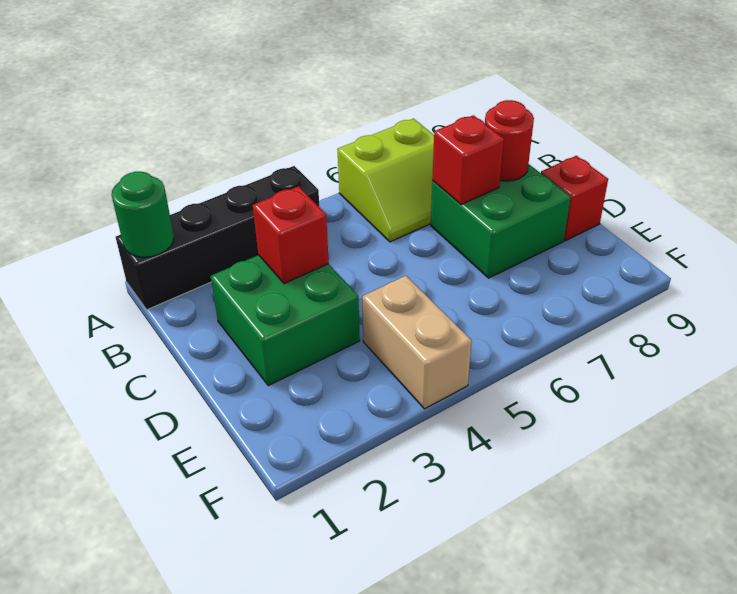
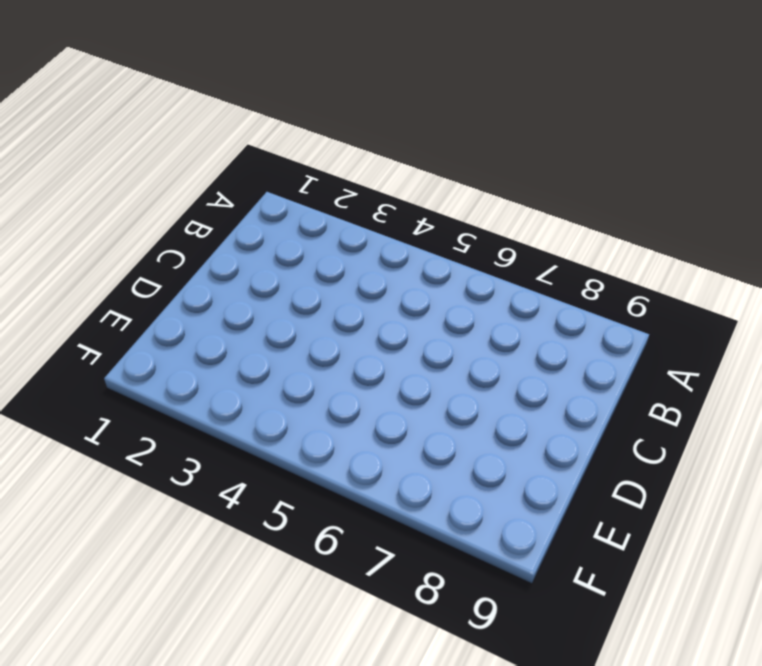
none -> black brick A1:A4 level 1
none -> lime slope A6:B7 level 1 top A

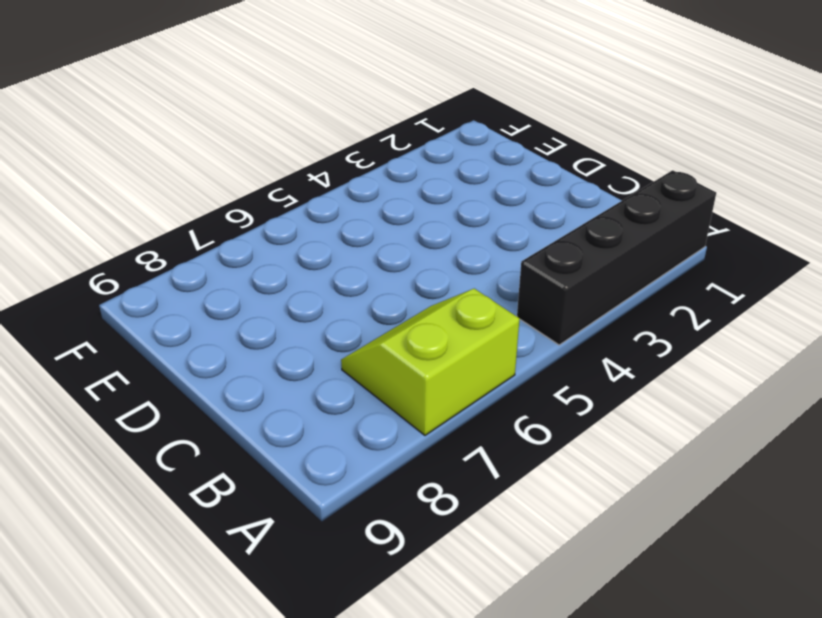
none -> green brick C2:D3 level 1
none -> green brick C7:D8 level 1

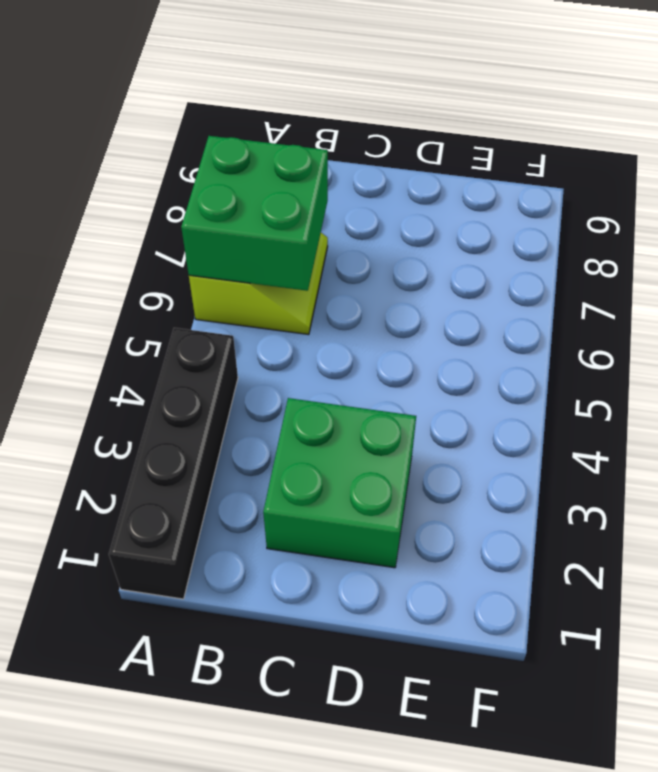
green brick A6:B7 level 2 -> green brick C7:D8 level 1
none -> red brick D9 level 1
none -> tan brick E4:F4 level 1

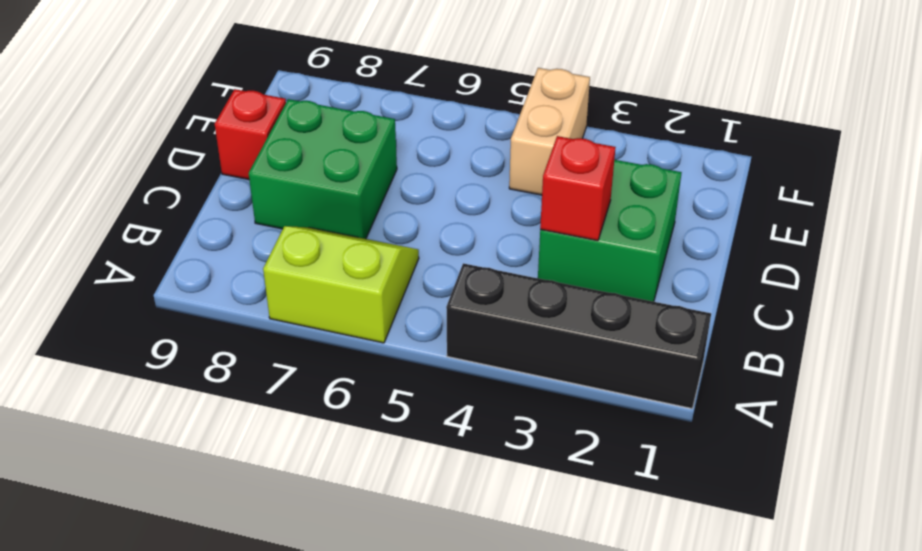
none -> green round brick A1 level 2
none -> red brick C7 level 2

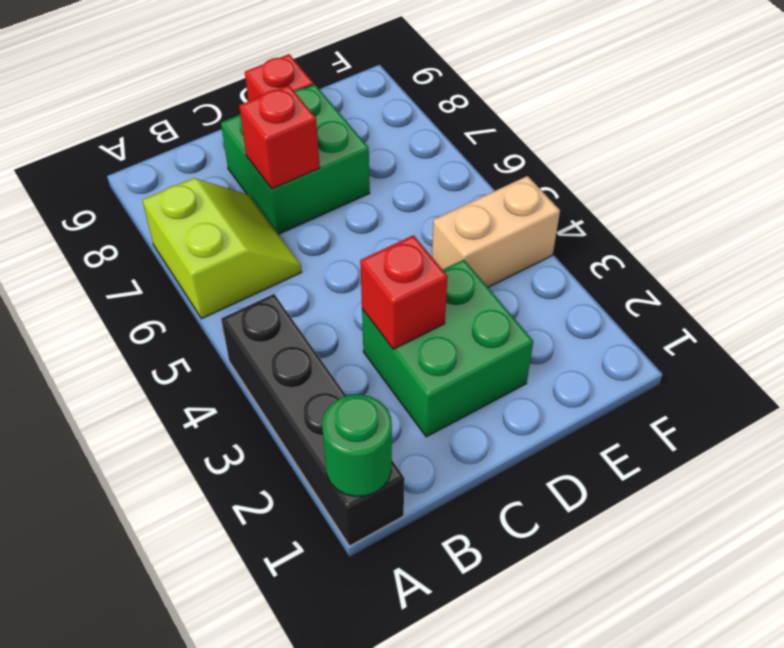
none -> red round brick C8 level 2

